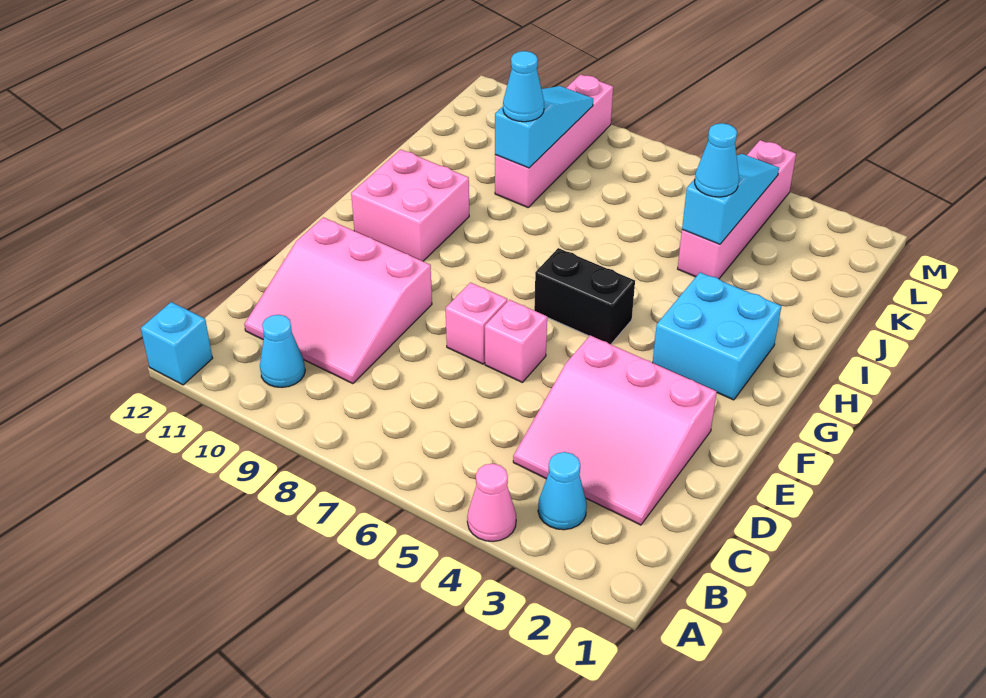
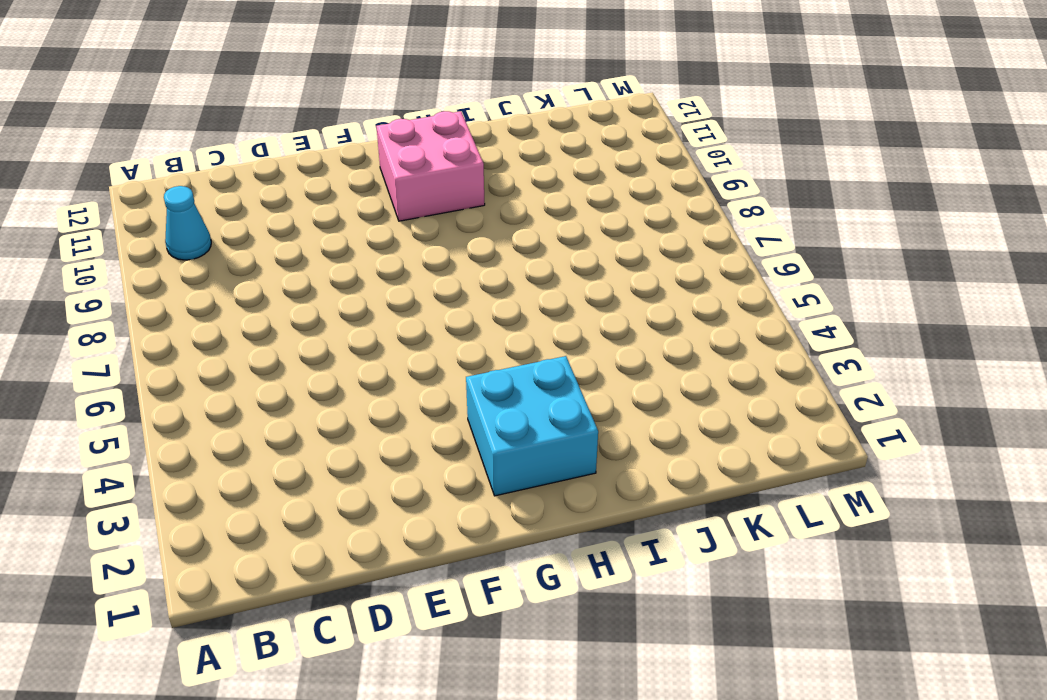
none -> pink cone A4 level 1
none -> cyan brick A12 level 1
none -> cyan cone B3 level 1

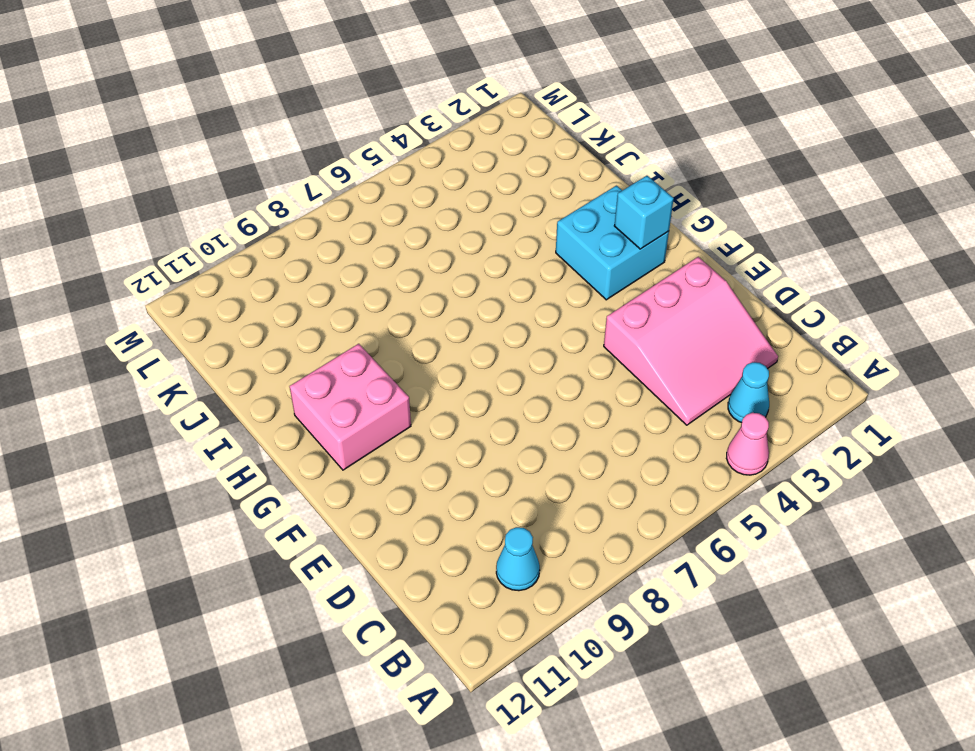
cyan brick G2 level 2 -> cyan brick A12 level 1
none -> pink slope C9:E11 level 1 top E
none -> pink brick E6 level 1
none -> pink brick E7 level 1

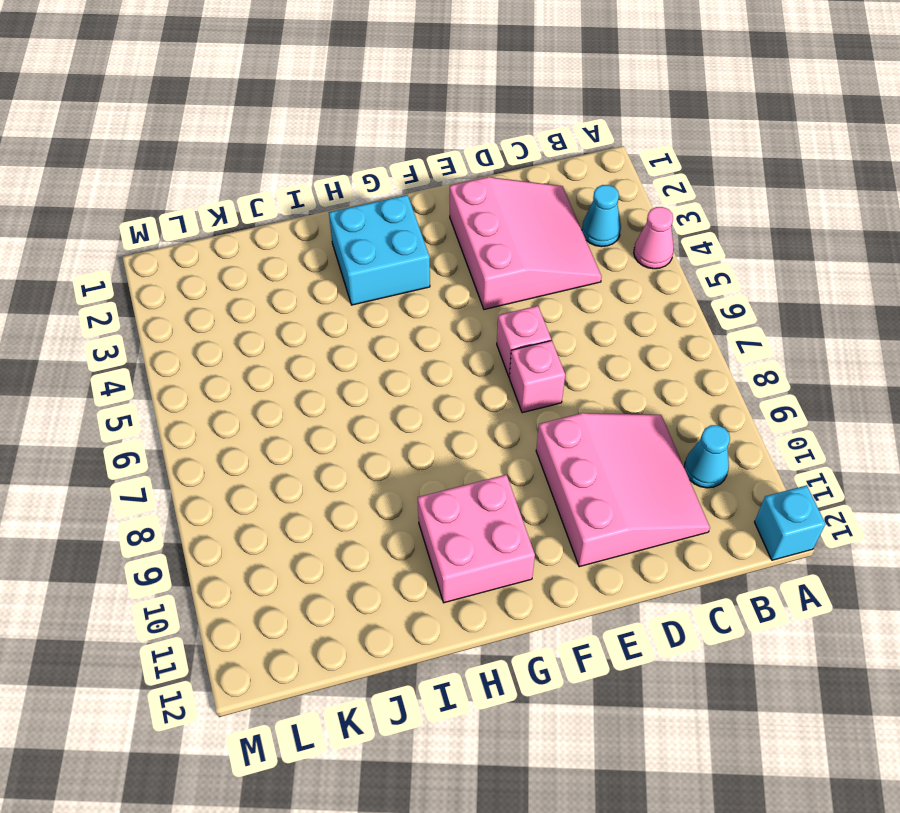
none -> black brick G5:G6 level 1
none -> pink brick J4:M4 level 1
none -> pink brick J9:M9 level 1

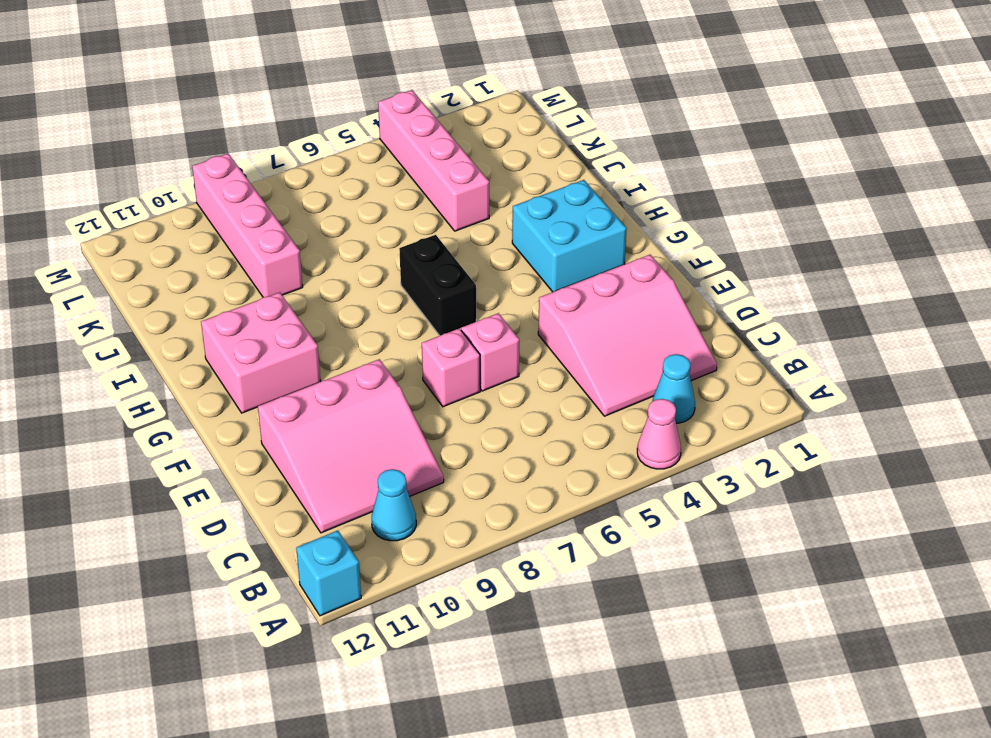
black brick G6:H6 level 1 -> black brick G5:G6 level 1
none -> cyan slope J4:L4 level 2 top J
none -> cyan slope J9:L9 level 2 top J
none -> cyan cone J4 level 3

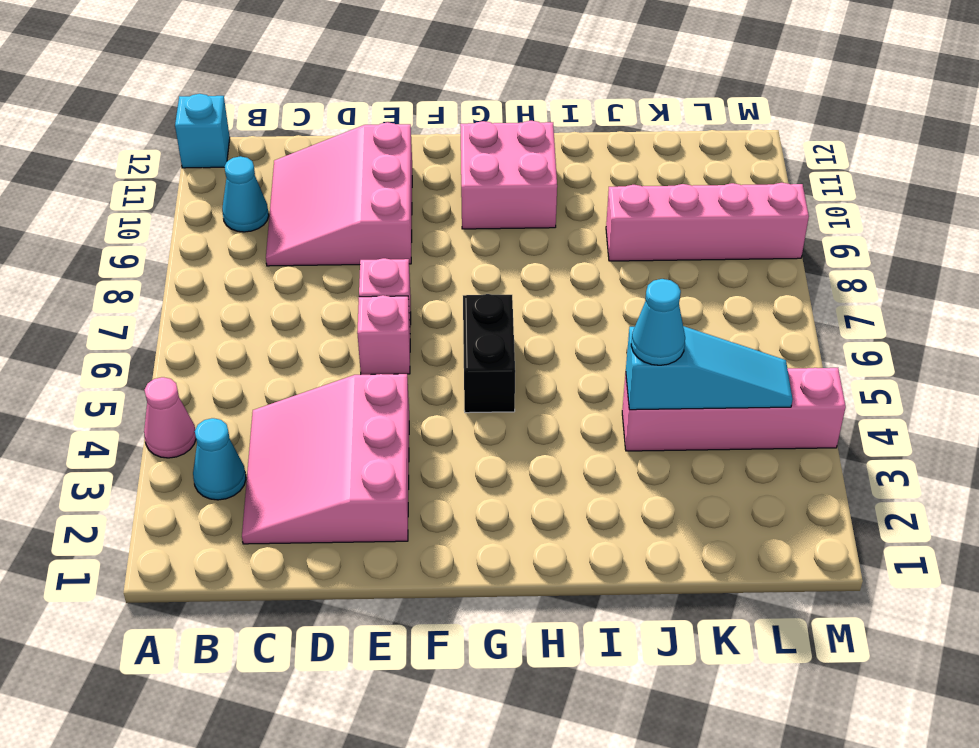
none -> cyan brick G2:H3 level 1
none -> cyan slope J9:L9 level 2 top J
none -> cyan cone J9 level 3

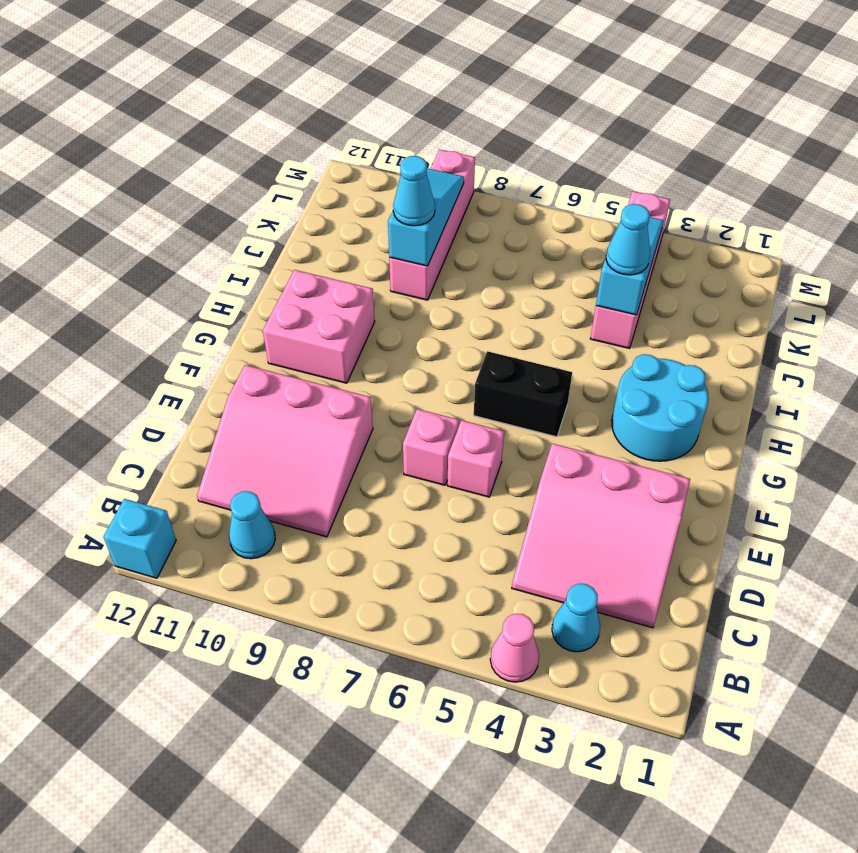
cyan round brick G2:H3 level 1 -> cyan brick G2:H3 level 1

